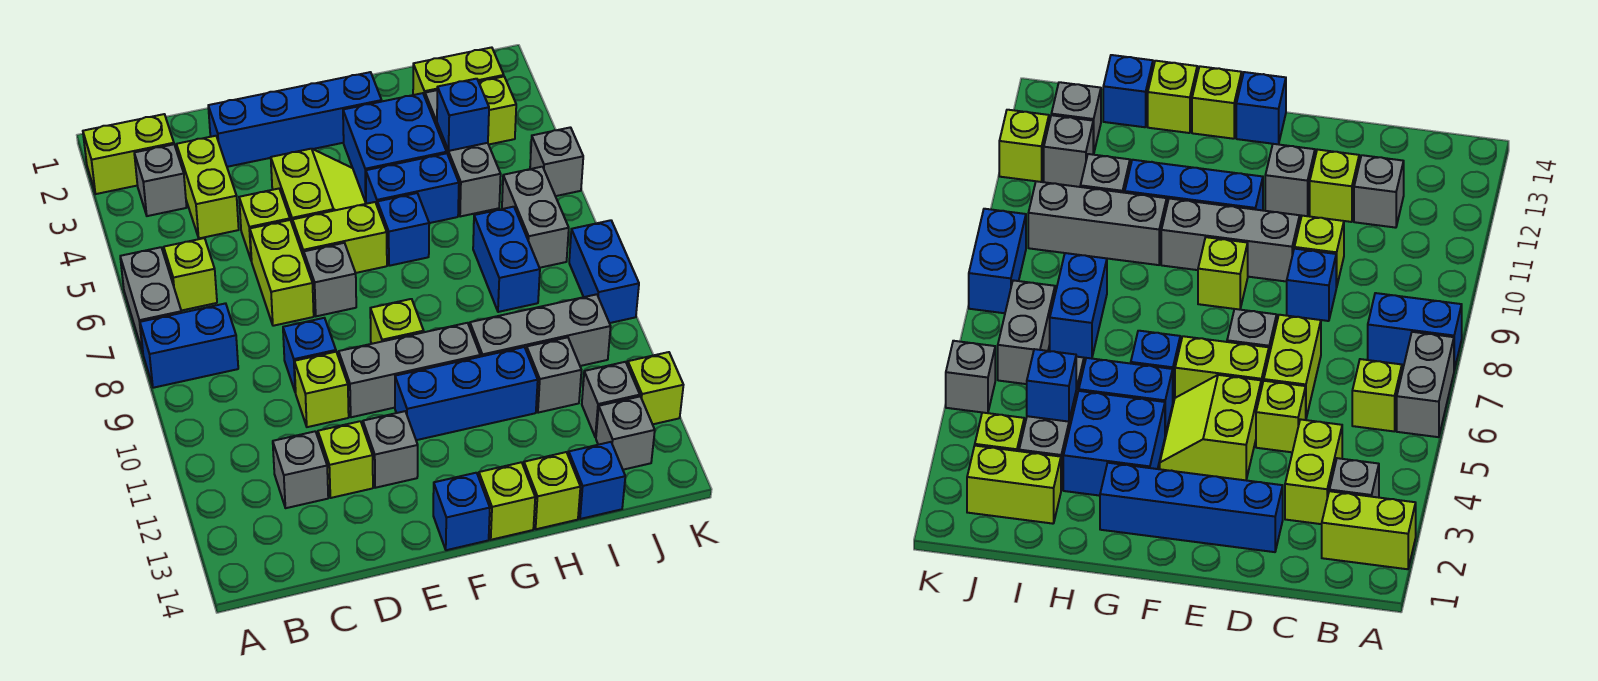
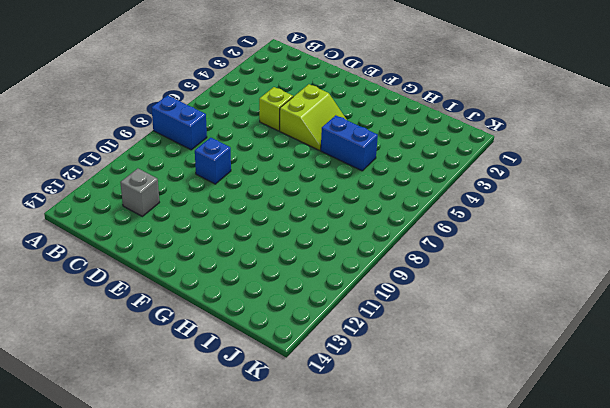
none -> lime brick A2:B2 level 1
none -> grey brick A6:A7 level 1
none -> grey brick B3 level 1
none -> lime brick B6 level 1

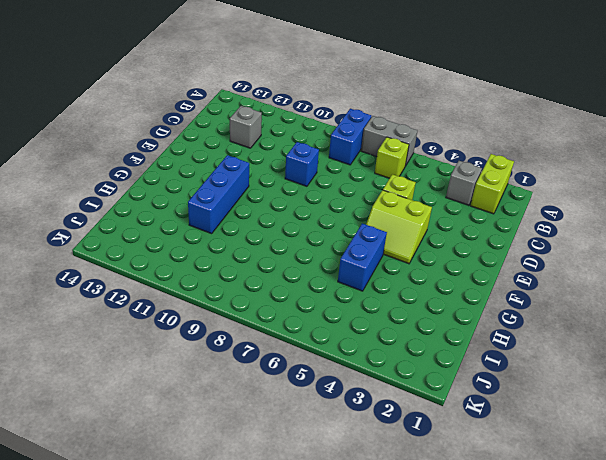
none -> lime brick C3:C4 level 1
none -> blue brick D2:G2 level 1
none -> lime brick D6:D7 level 1
none -> lime brick D10 level 1

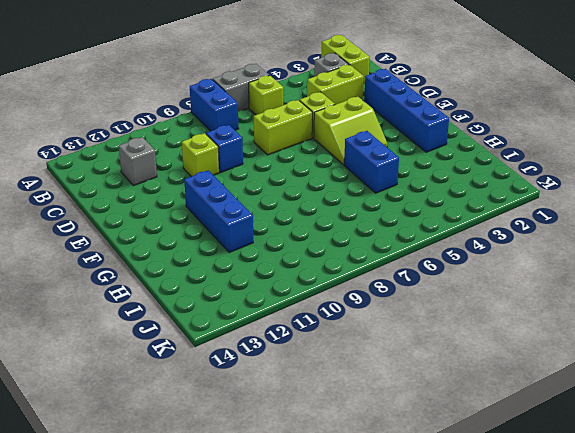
none -> lime brick D12 level 1
none -> lime brick E6:F6 level 1
none -> grey brick E7 level 1
none -> grey brick E10:G10 level 1

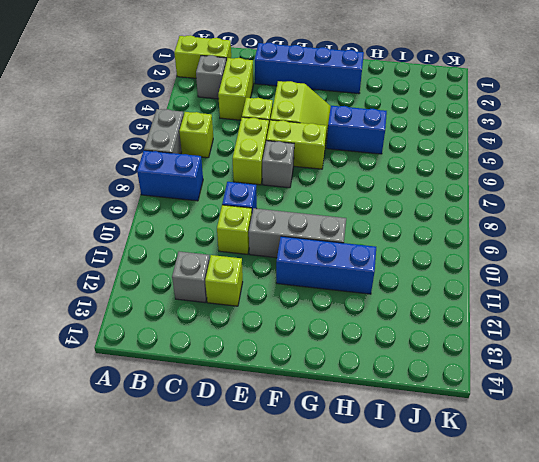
none -> grey brick E12 level 1
none -> lime brick F9 level 1
none -> blue brick F14 level 1
none -> blue brick G3:H4 level 1

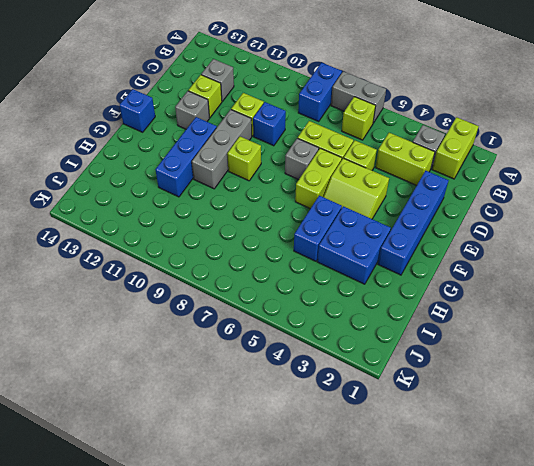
none -> blue brick G6 level 1
none -> lime brick G14 level 1
none -> grey brick H10:J10 level 1
none -> lime brick H14 level 1

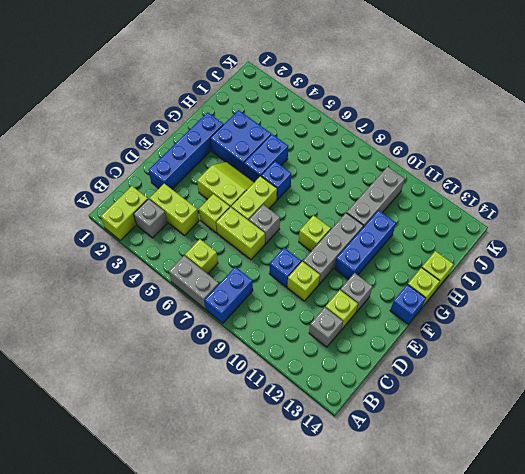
none -> lime brick I2:J2 level 1
none -> grey brick I3:I5 level 1
none -> blue brick I7:I8 level 1
none -> grey brick I11 level 1

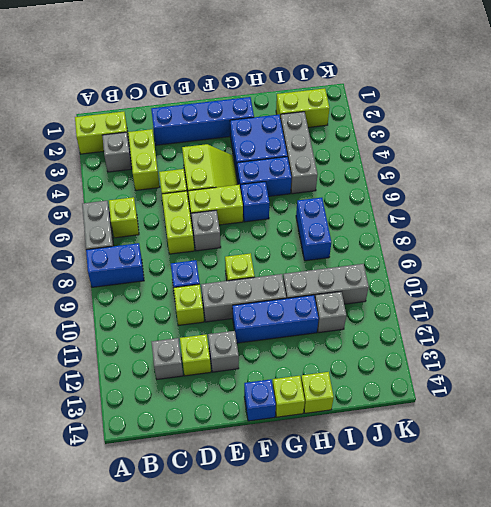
none -> blue brick I14 level 1
none -> lime brick J3 level 1
none -> grey brick J6:J7 level 1
none -> grey brick J12 level 1

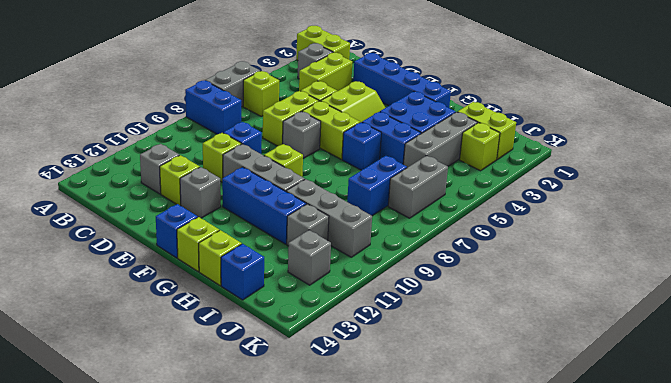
none -> grey brick J13 level 1
none -> grey brick K5 level 1
none -> blue brick K8:K9 level 1
none -> lime brick K12 level 1

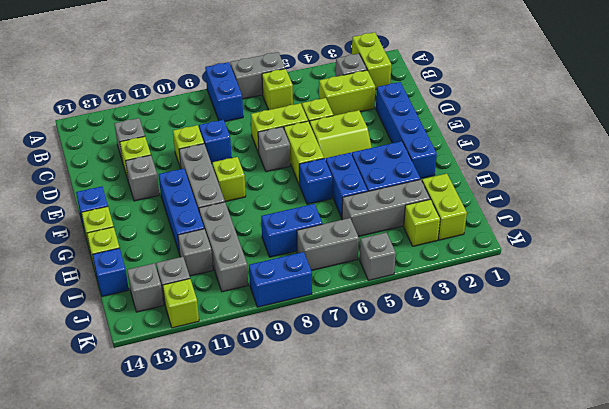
none -> blue brick I4 level 2

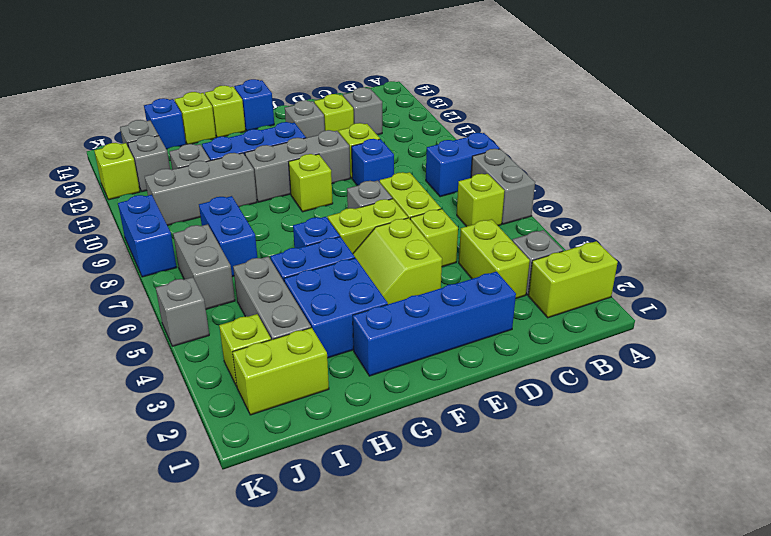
none -> blue brick I4 level 2

